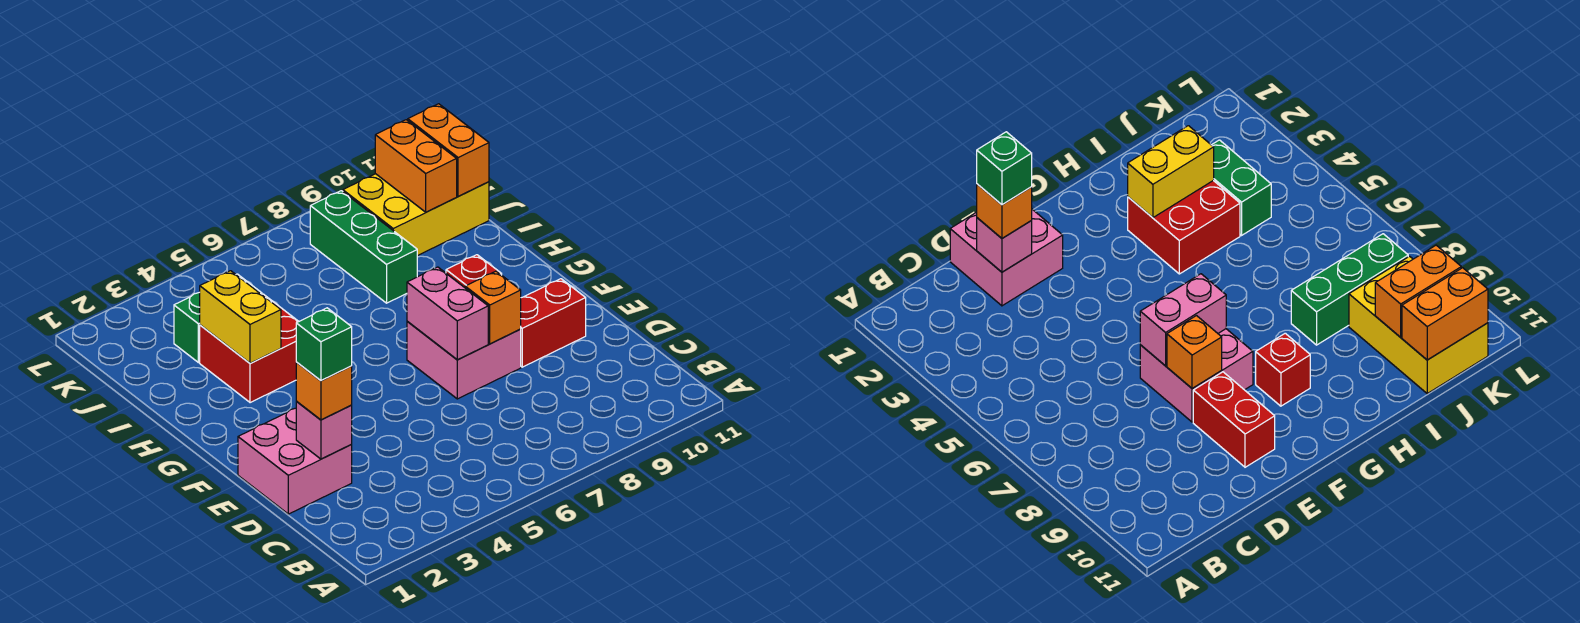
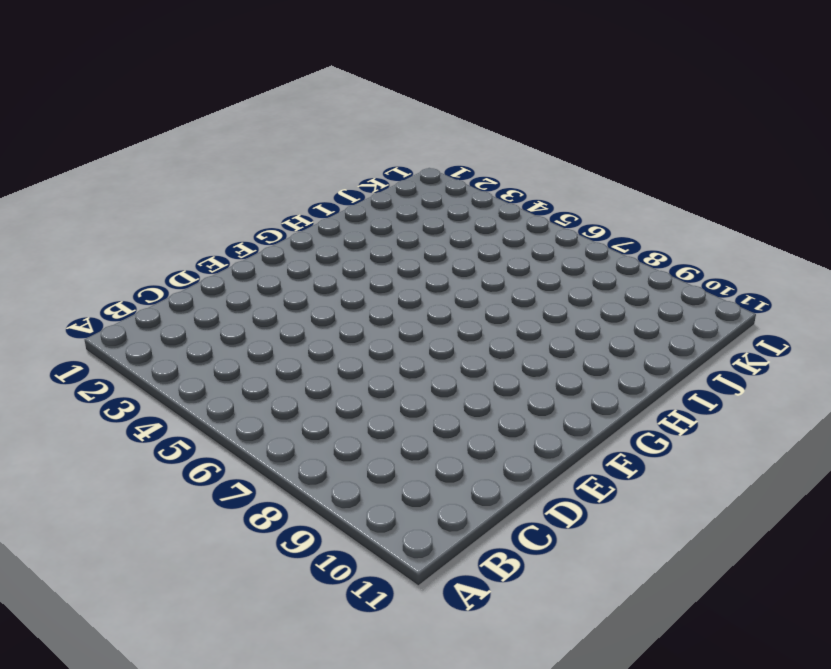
none -> pink brick D1:E2 level 1
none -> pink brick E7:F8 level 1
none -> red brick E9:E10 level 1

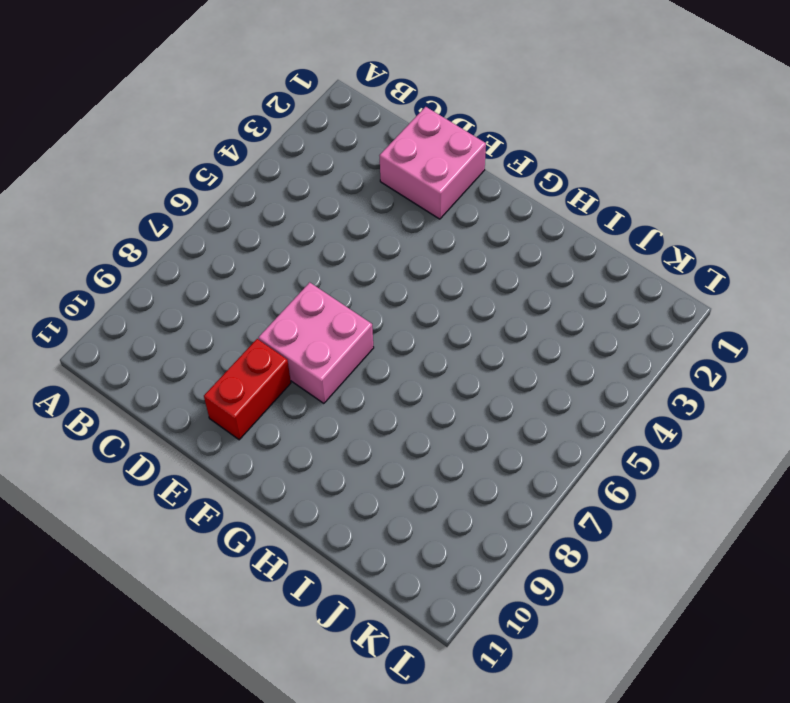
none -> red brick G9 level 1
none -> red brick H3:I4 level 1
none -> green brick I8:K8 level 1

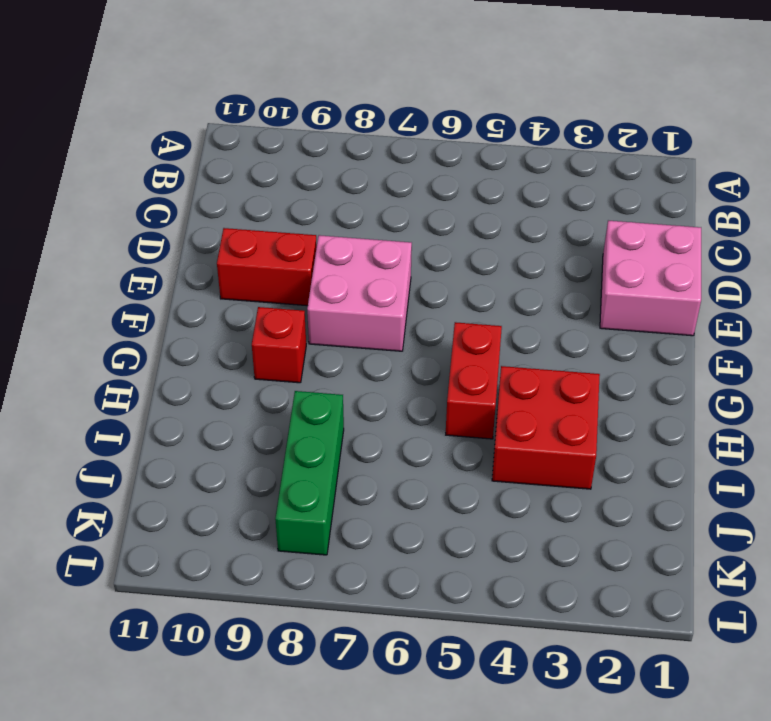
red brick G5:H5 level 1 -> none
none -> green brick J3:J4 level 1
none -> yellow brick J9:K11 level 1
none -> pink brick D2 level 2

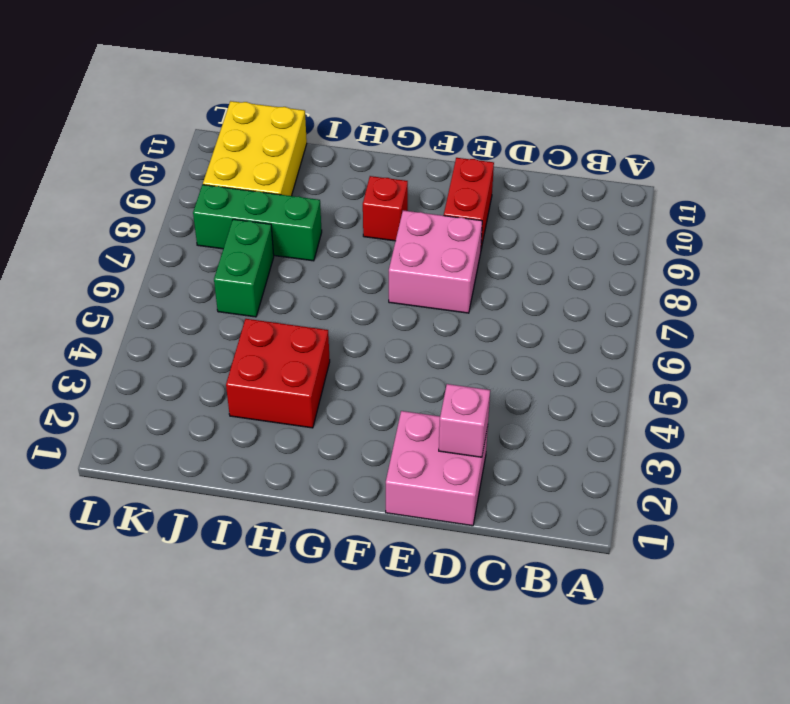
green brick J6:J7 level 1 -> green brick J3:J4 level 1
none -> pink brick E7:F7 level 2
none -> orange brick E8 level 2
none -> yellow brick H3:I3 level 2

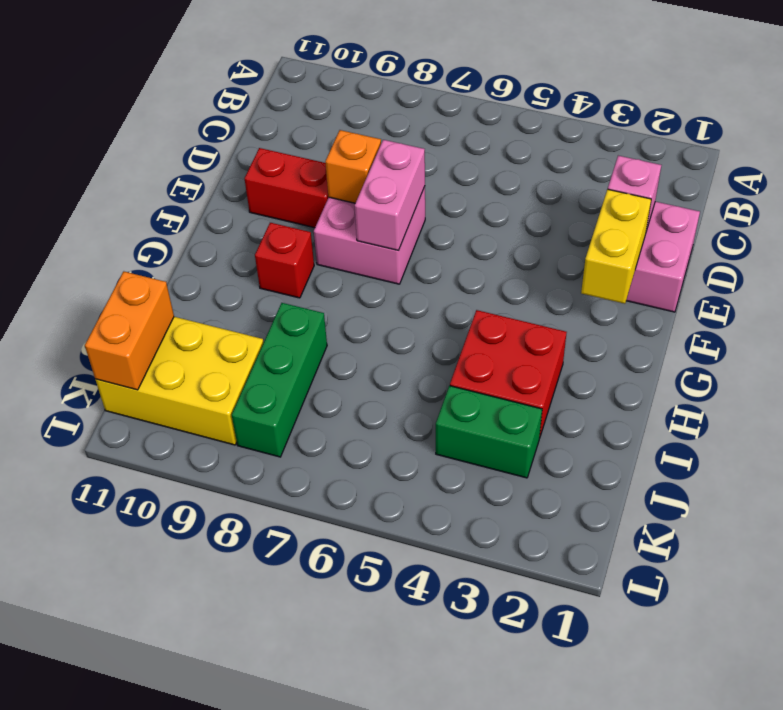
yellow brick E2:F2 level 2 -> yellow brick H3:I3 level 2
none -> orange brick J10:K10 level 2
none -> orange brick D2 level 3
none -> green brick D2 level 4

